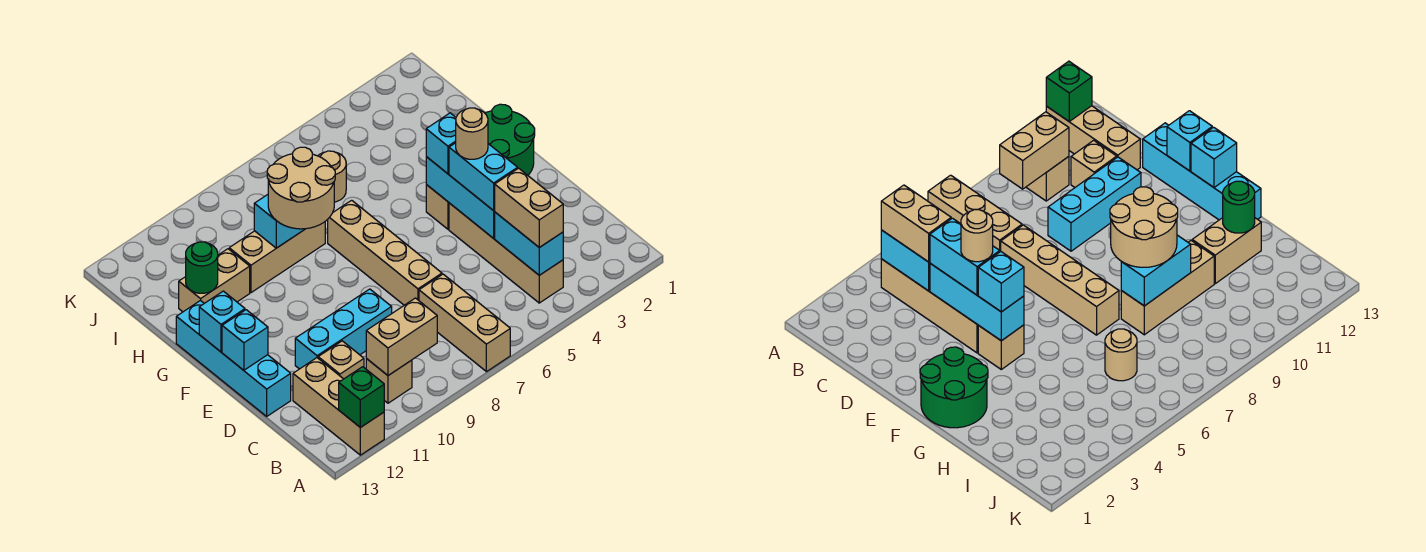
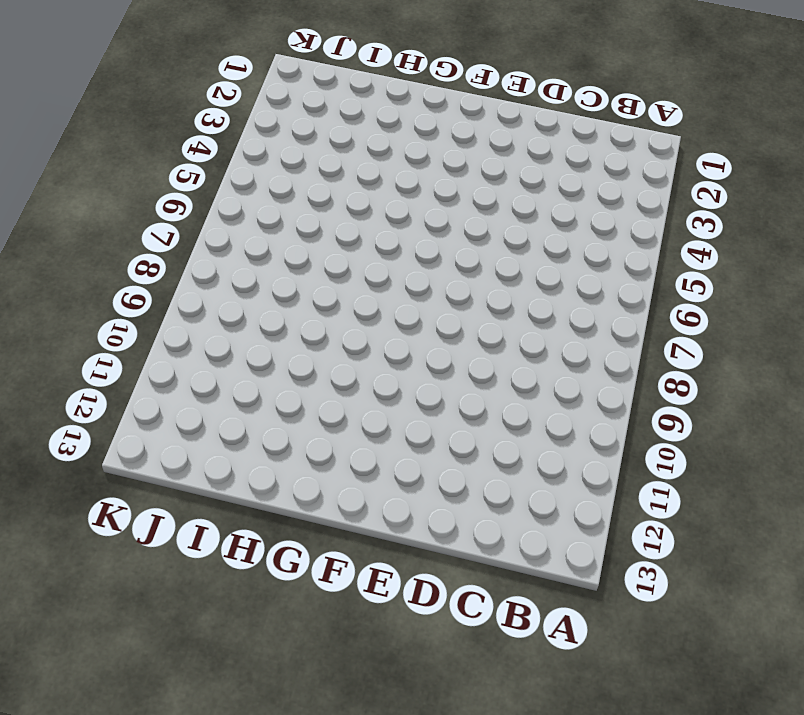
none -> tan brick A7:C7 level 1
none -> tan brick A12:C12 level 1
none -> tan brick B4:E4 level 1

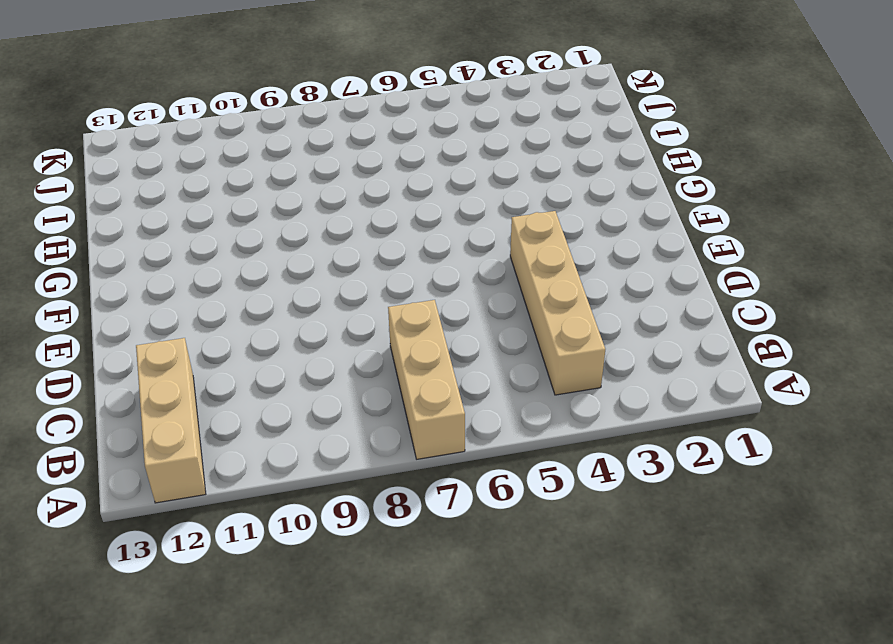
none -> tan brick B10 level 1
none -> tan brick C11 level 1
none -> tan brick D7:G7 level 1

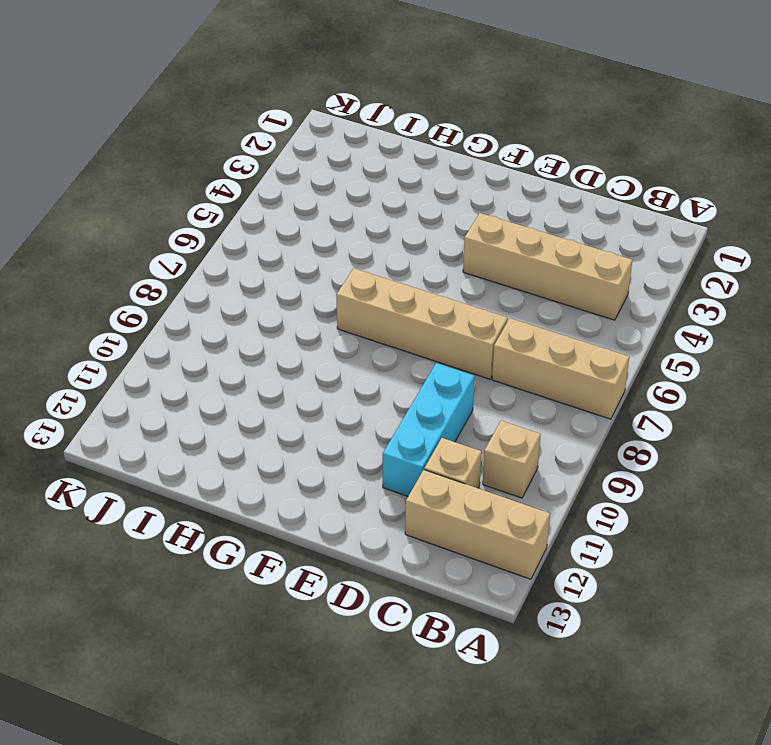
none -> cyan brick D13:G13 level 1
none -> green round brick F1:G2 level 1
none -> tan brick F4 level 1

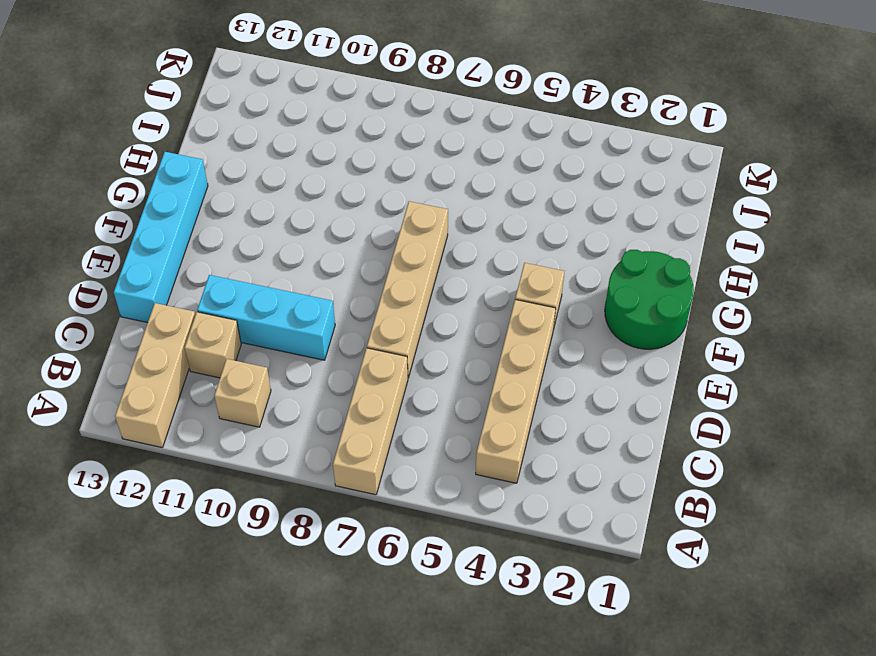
none -> tan brick H8:H10 level 1
none -> tan brick H11:H12 level 1
none -> tan round brick I6 level 1

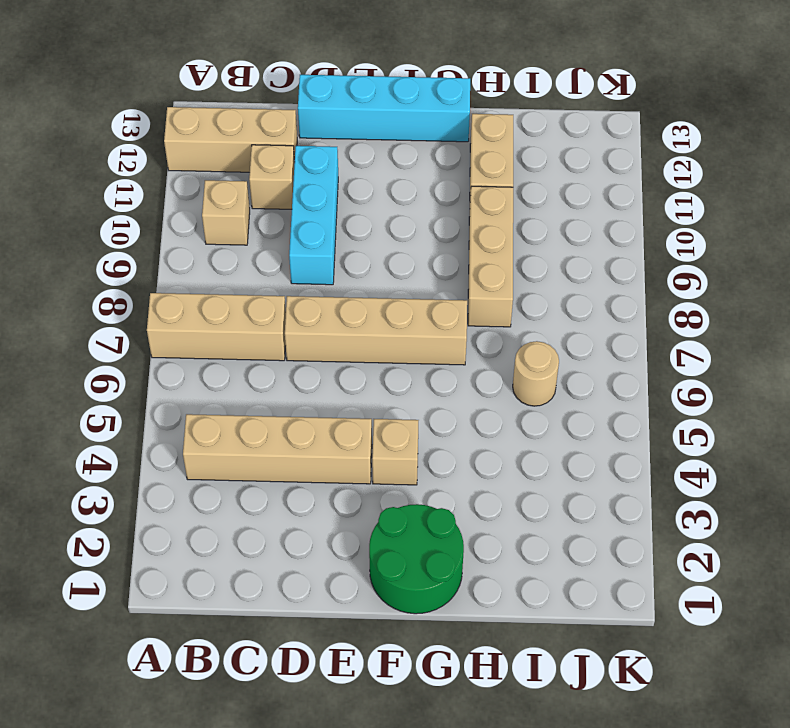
none -> green brick A12 level 2
none -> cyan brick B4:C4 level 2
none -> tan brick B9:B10 level 2

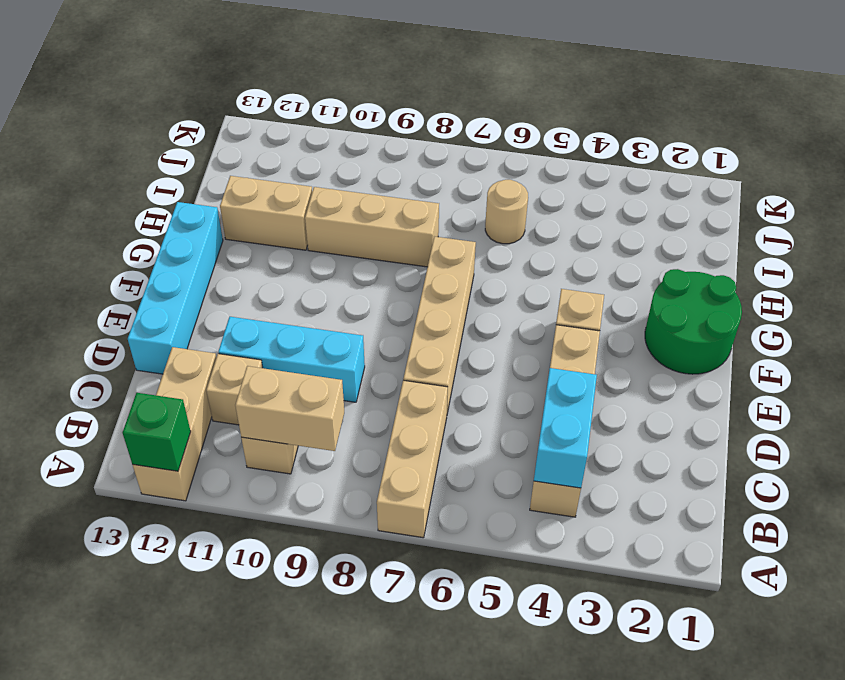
none -> cyan brick D4:F4 level 2
none -> cyan brick E13 level 2
none -> cyan brick F13 level 2

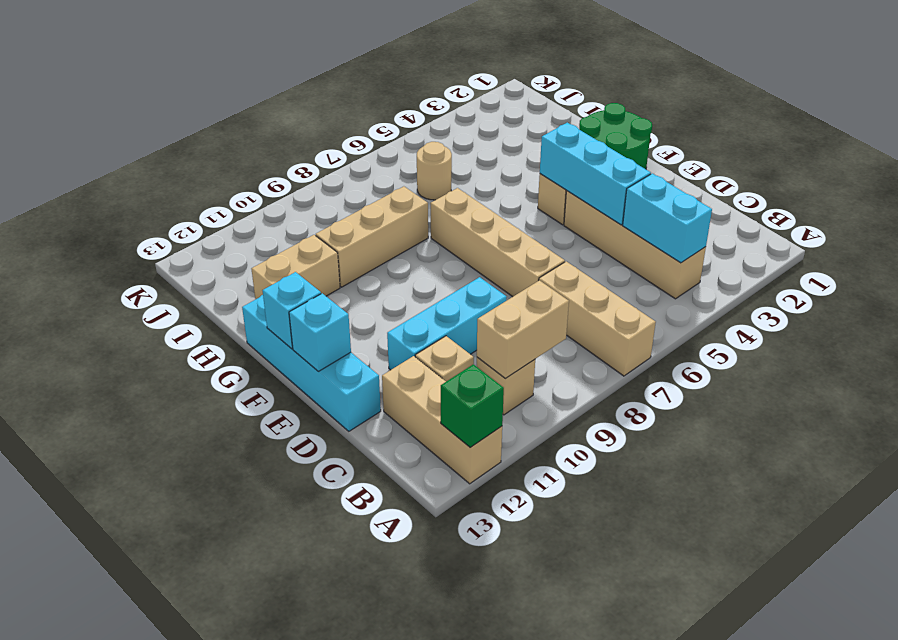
none -> cyan brick H8:H9 level 2
none -> green round brick H12 level 2
none -> tan brick B4:C4 level 3

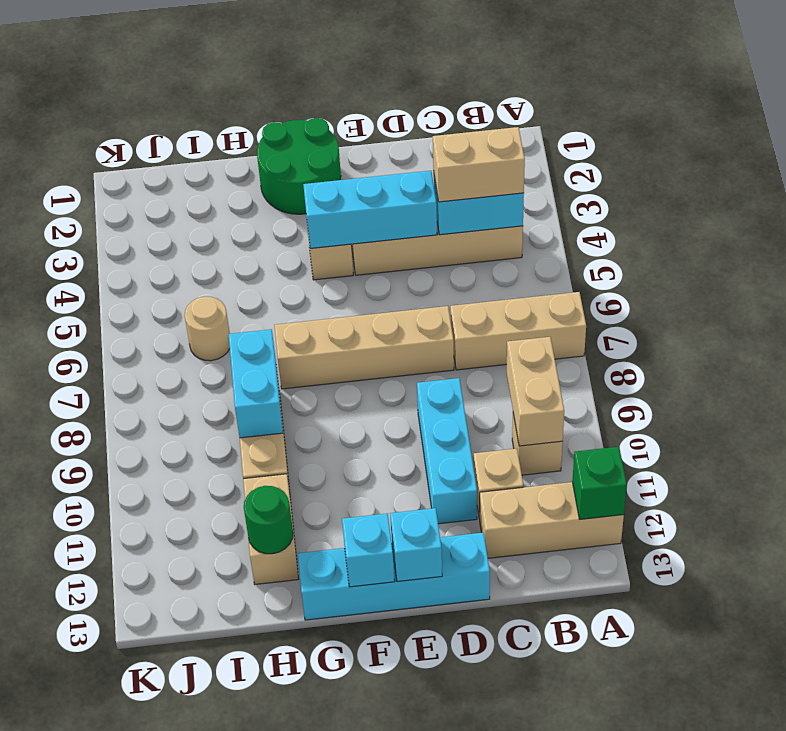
none -> cyan brick D4:E4 level 3
none -> cyan brick F4 level 3
none -> tan round brick G8:H9 level 3

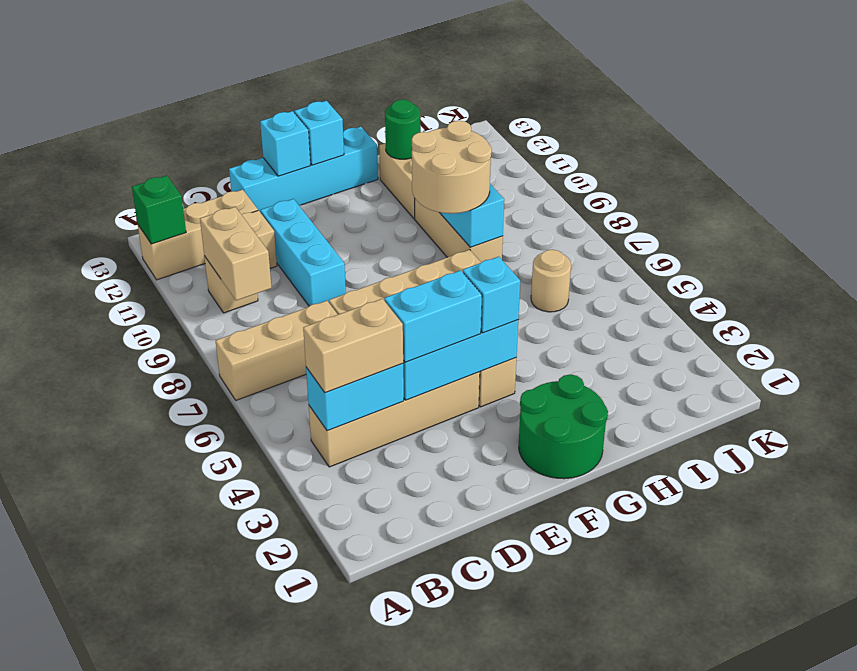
none -> tan round brick E4 level 4

